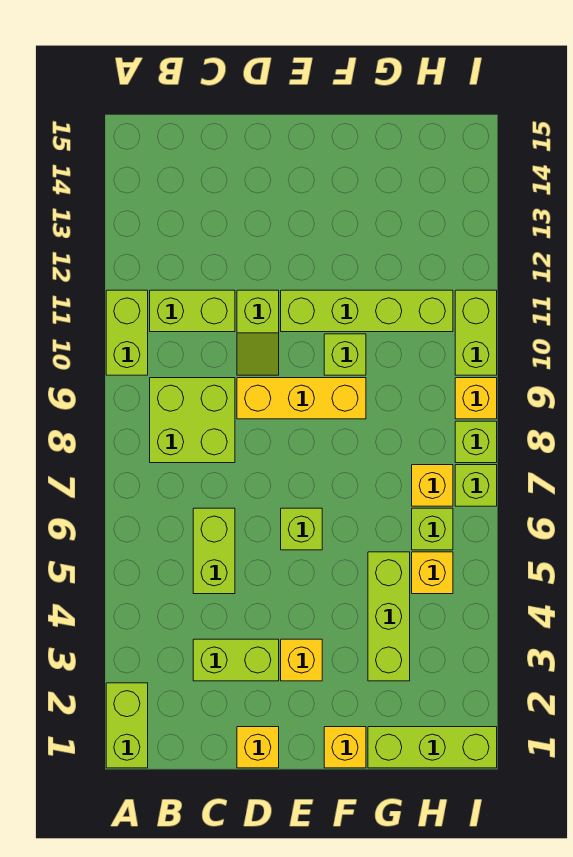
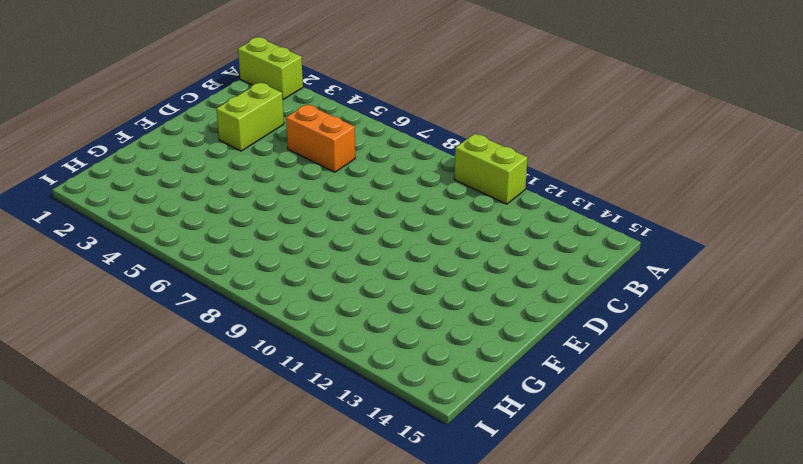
orange brick C5:C6 level 1 -> lime brick C5:C6 level 1
none -> lime brick B8:C9 level 1
none -> lime brick B11:C11 level 1
none -> yellow brick D1 level 1

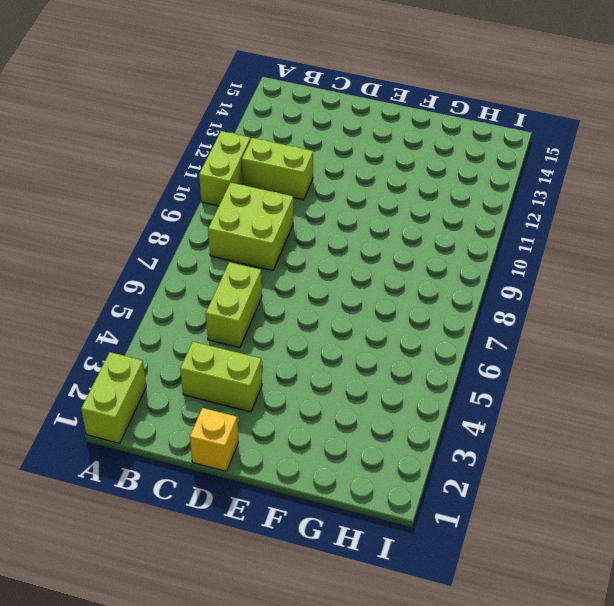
none -> yellow brick D9:F9 level 1
none -> lime slope D10:D11 level 1 top 11
none -> yellow brick E3 level 1

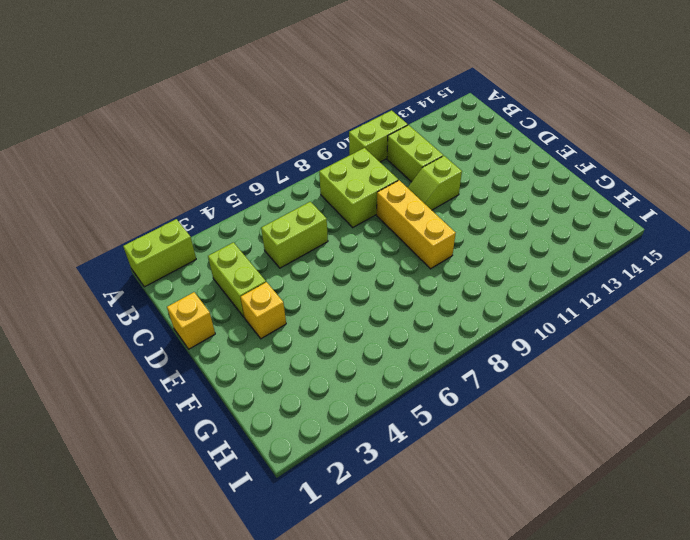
none -> lime brick E6 level 1
none -> lime brick E11:H11 level 1
none -> yellow brick F1 level 1

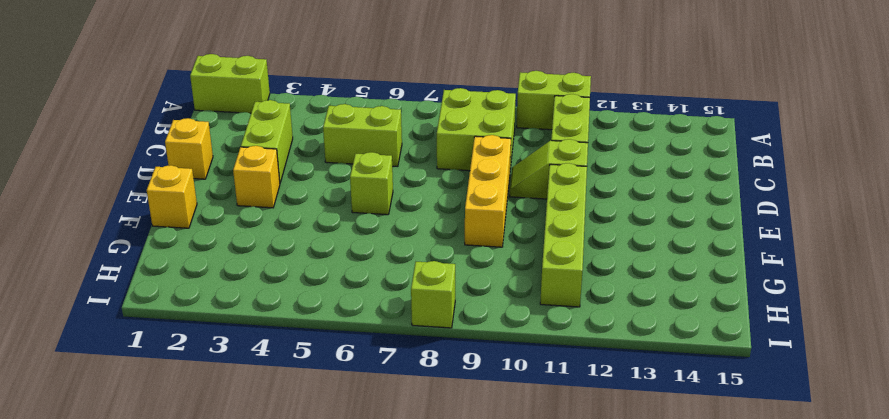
none -> lime brick F10 level 1
none -> lime brick G1:I1 level 1
none -> lime brick G3:G5 level 1

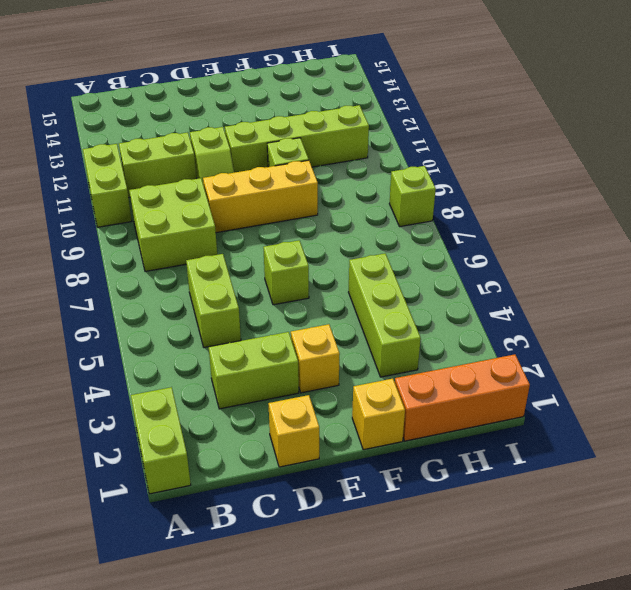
orange brick G1:I1 level 1 -> lime brick G1:I1 level 1
none -> yellow brick H5 level 1
none -> lime brick H6 level 1
none -> yellow brick H7 level 1

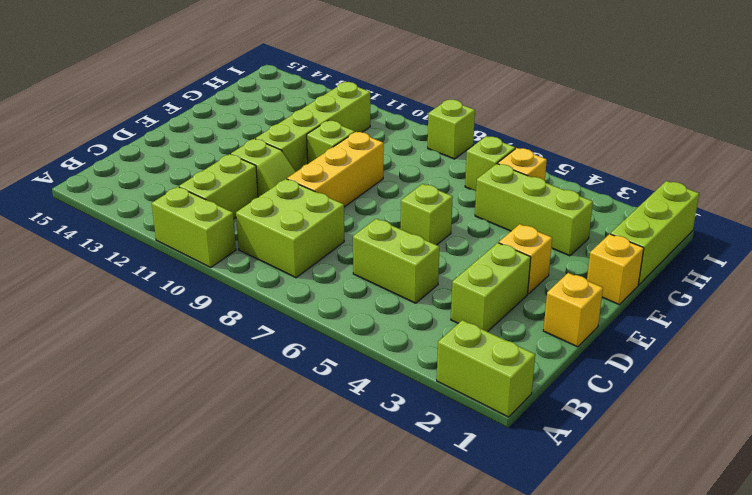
none -> yellow brick H7 level 1
none -> lime brick I7 level 1
none -> yellow brick I9 level 1

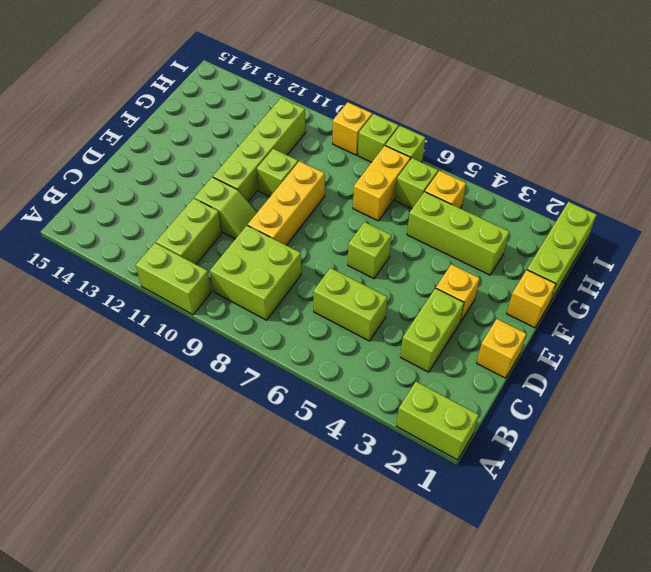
yellow brick G7:H7 level 1 -> yellow brick H7 level 1
none -> lime brick I10:I11 level 1

